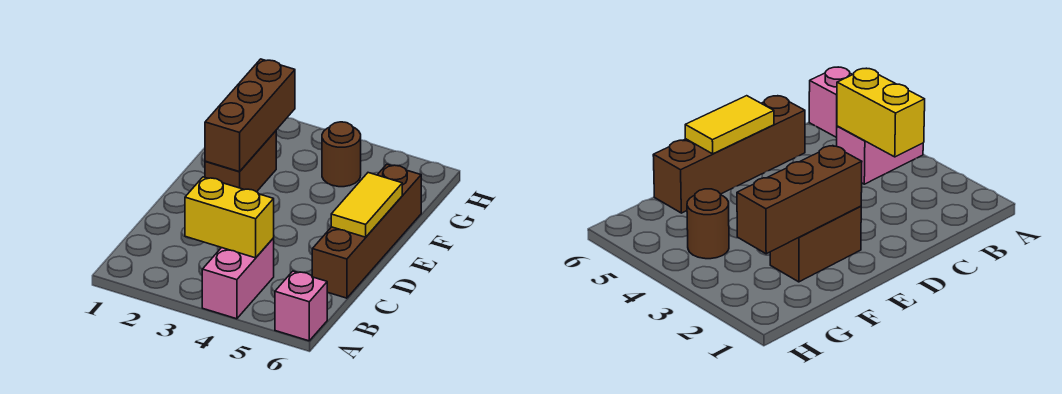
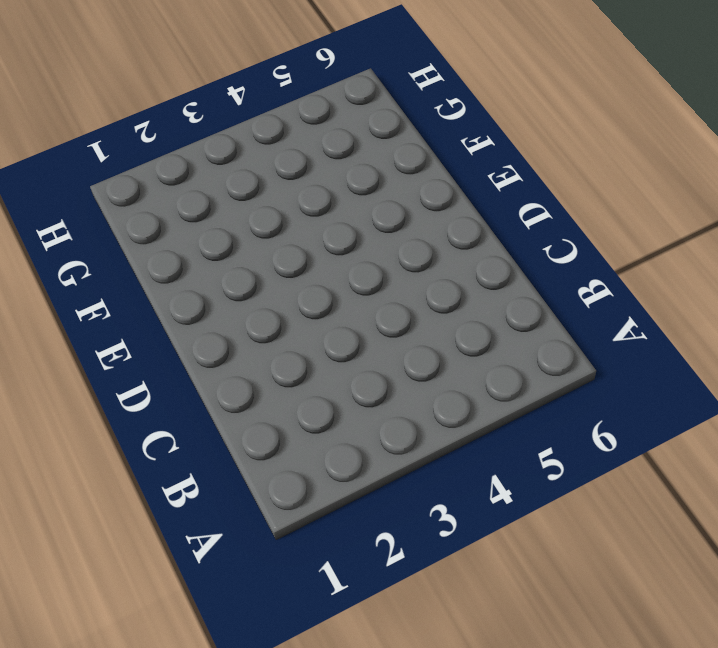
none -> pink brick A4:B4 level 1
none -> pink brick A6 level 1

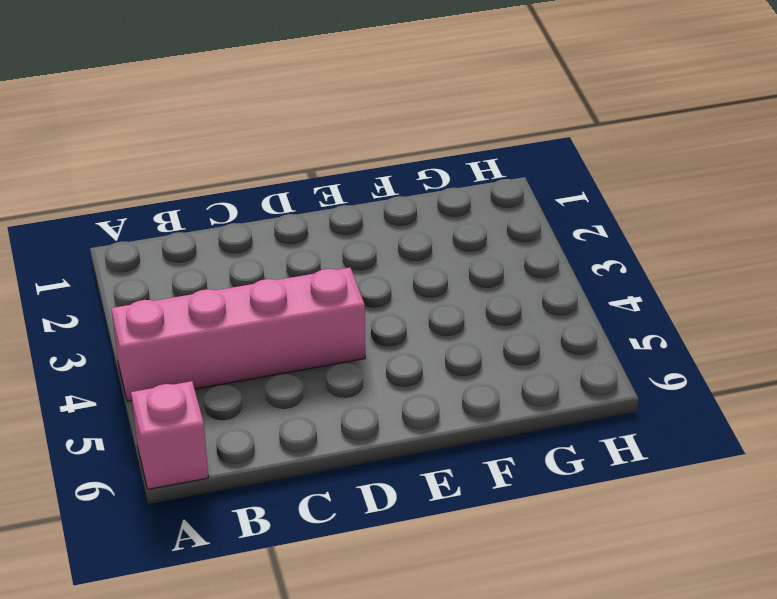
pink brick A4:D4 level 1 -> pink brick A4:B4 level 1
none -> brown brick C6:F6 level 1
none -> brown brick E2:F2 level 1

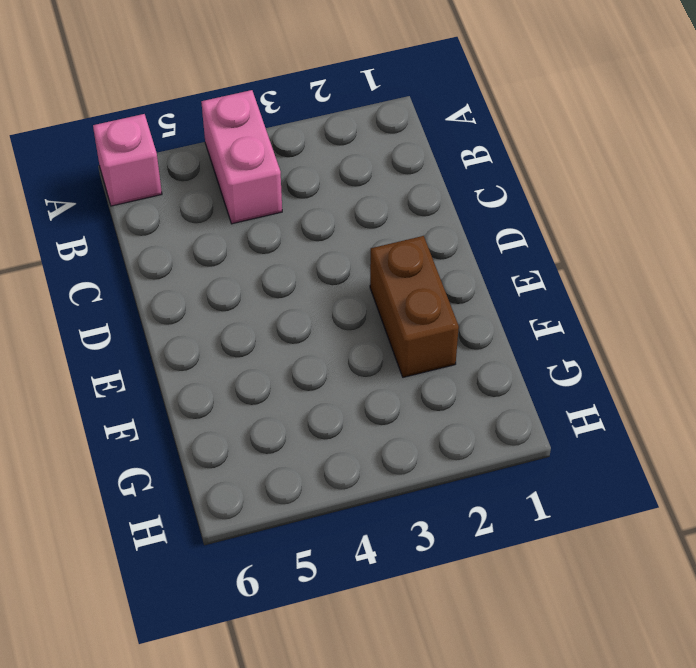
none -> brown brick C6:F6 level 1
none -> brown round brick G4 level 1

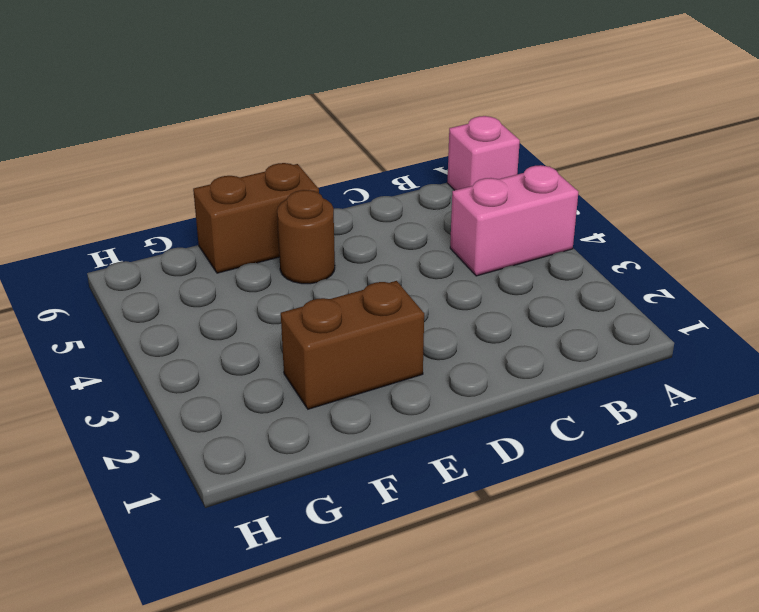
brown round brick E5 level 1 -> brown round brick G4 level 1
brown brick E6:F6 level 1 -> brown brick C6:F6 level 1
none -> yellow brick B3:B4 level 2
none -> yellow tile D6:E6 level 2

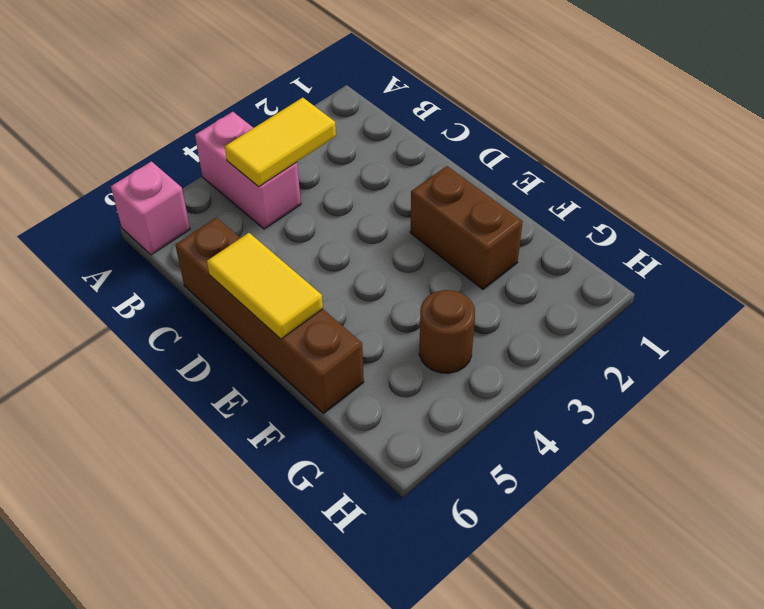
yellow tile B3:B4 level 2 -> yellow brick B3:B4 level 2
none -> brown brick E2:G2 level 2

